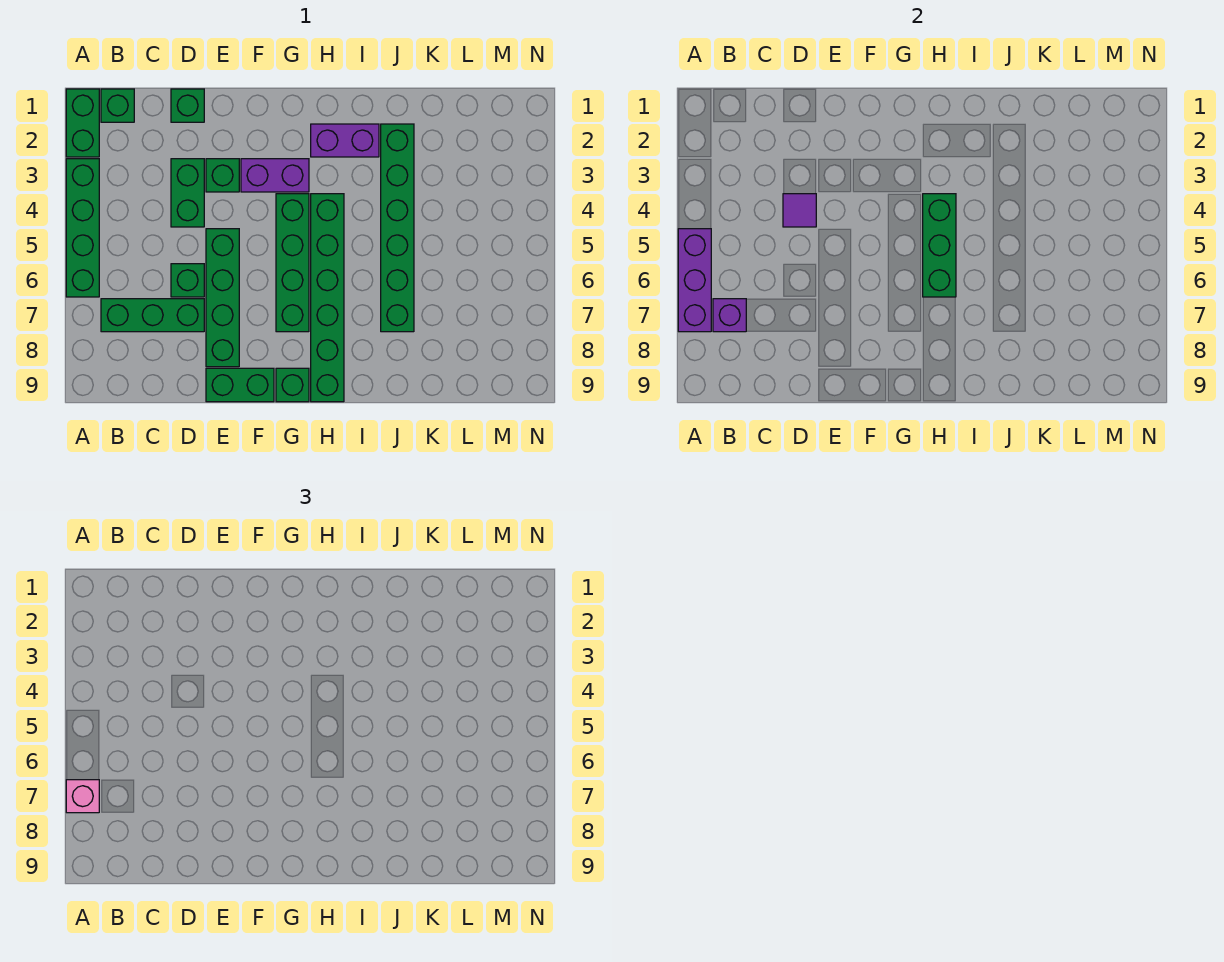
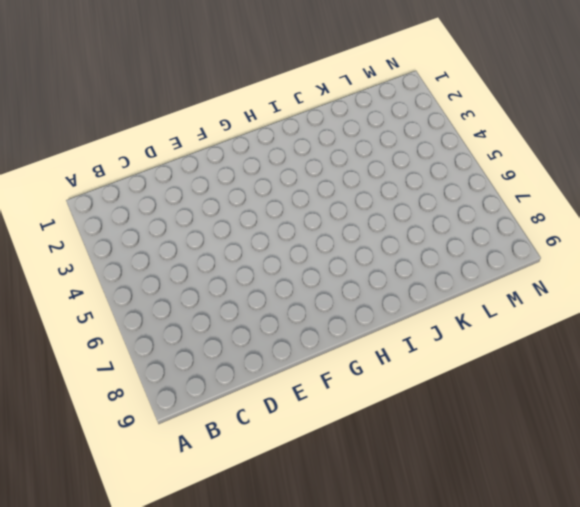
none -> green brick A1:A2 level 1
none -> green brick A3:A6 level 1
none -> green brick B1 level 1

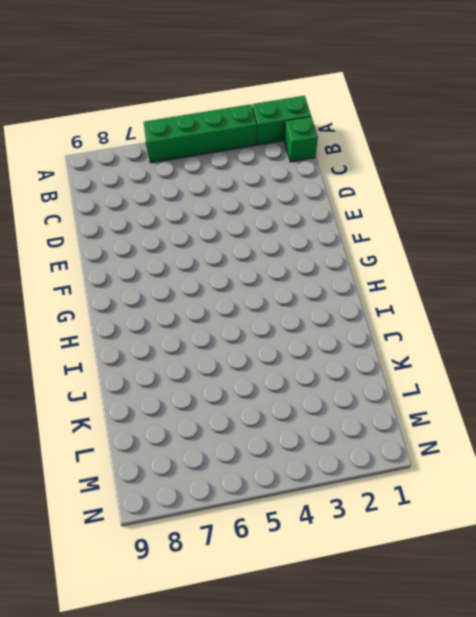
none -> green brick B7:D7 level 1
none -> green brick D1 level 1
none -> green brick D3:D4 level 1

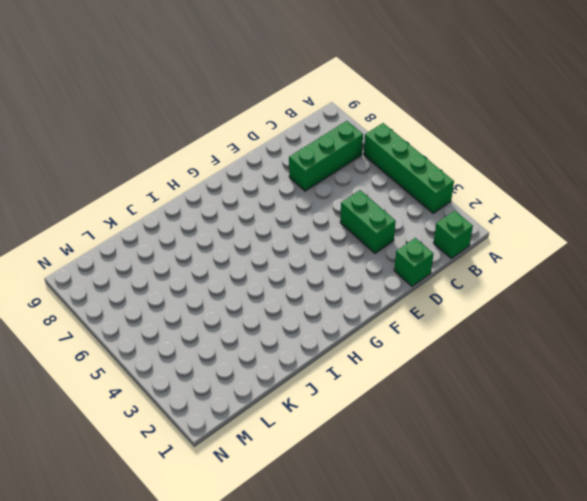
none -> green brick A1:A2 level 1
none -> green brick D6 level 1
none -> green brick E3 level 1

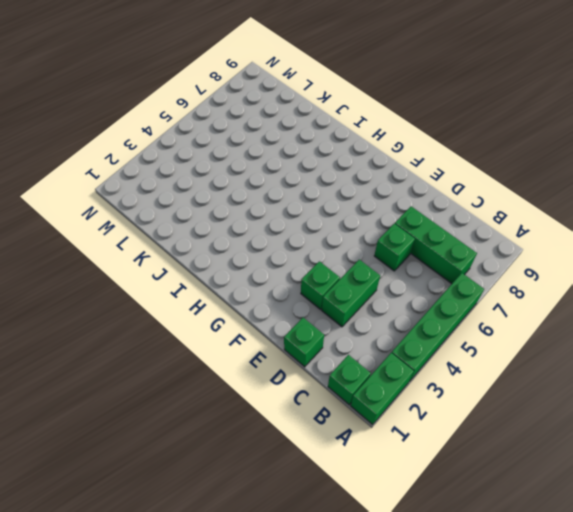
none -> green brick E5:E8 level 1
none -> green brick E9:F9 level 1
none -> purple brick F3:G3 level 1

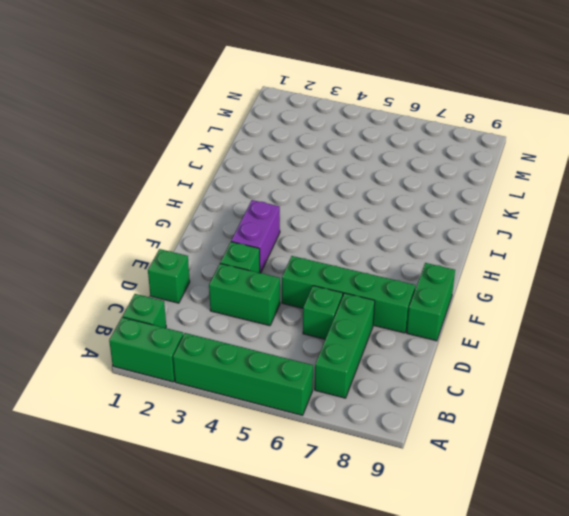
none -> green brick G4:G7 level 1
none -> green brick G9 level 1
none -> purple brick H2:I2 level 1

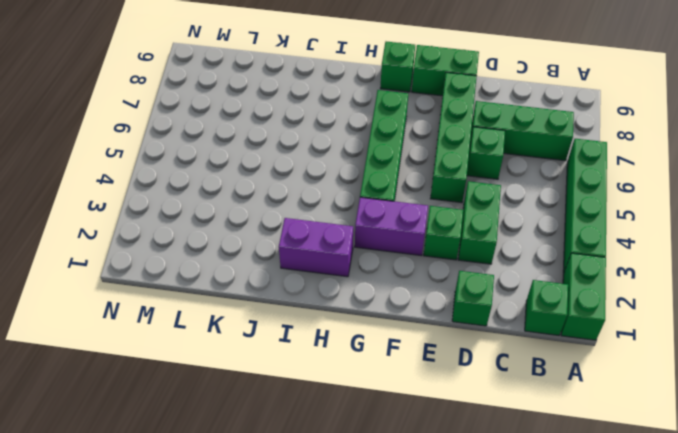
none -> green brick H4:H9 level 1
none -> green brick J2:J7 level 1
none -> purple brick A5:A7 level 2

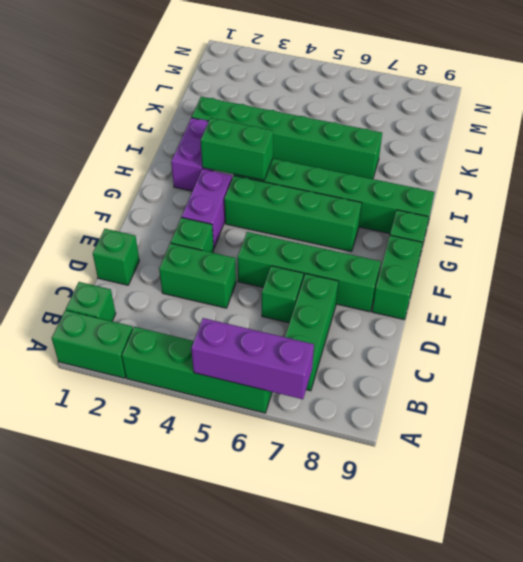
green brick H3:H4 level 2 -> green brick H4:H6 level 2
none -> purple brick B7 level 2
none -> purple tile D4 level 2
none -> pink brick A7 level 3

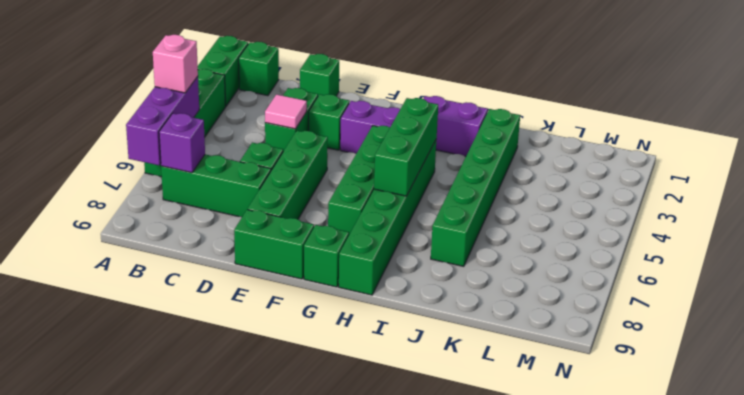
pink brick A5 level 3 -> pink brick A7 level 3
pink tile D4 level 2 -> purple tile D4 level 2

